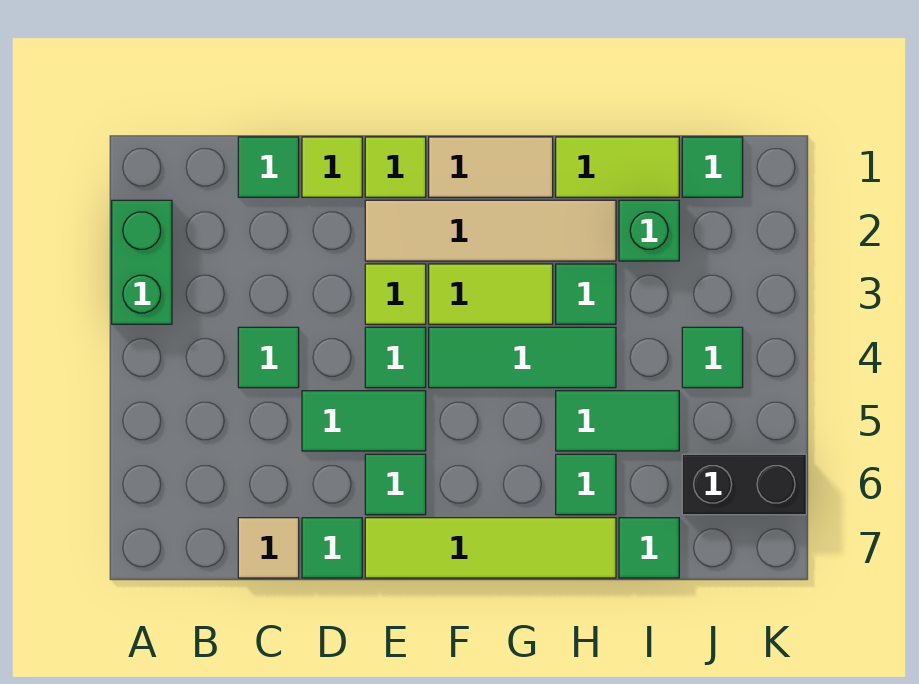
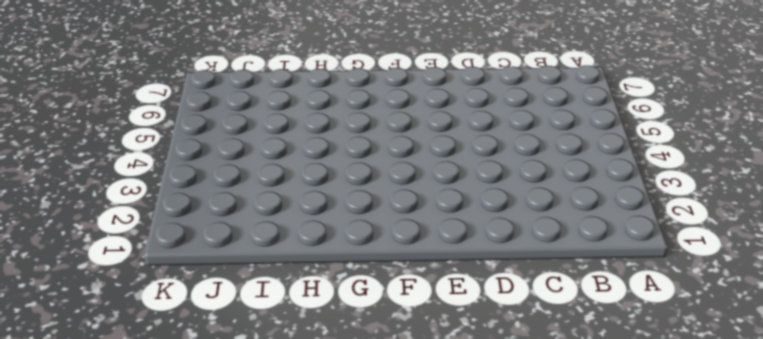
none -> green brick A2:A3 level 1
none -> green tile C1 level 1
none -> green tile C4 level 1

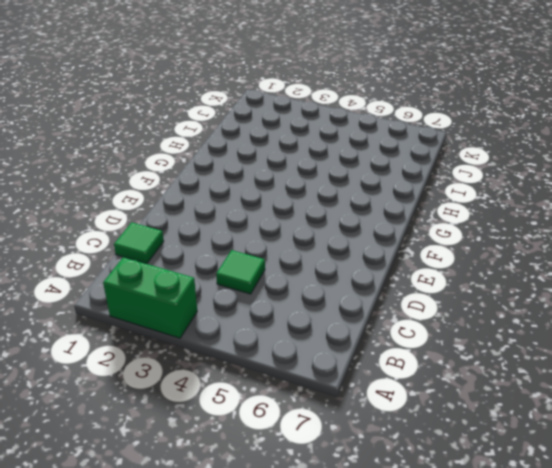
none -> tan tile C7 level 1
none -> lime tile D1 level 1
none -> green tile D5:E5 level 1

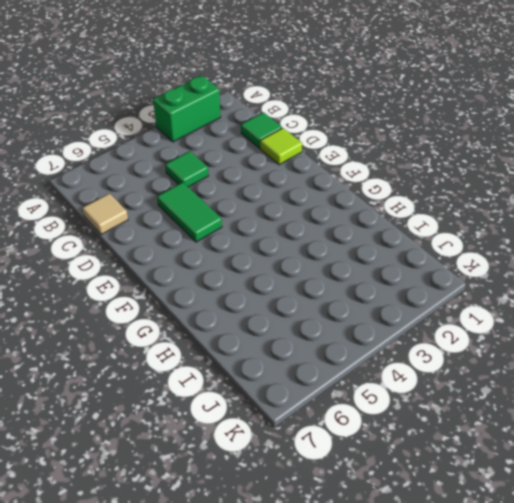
none -> green tile D7 level 1
none -> lime tile E1 level 1
none -> tan tile E2:H2 level 1

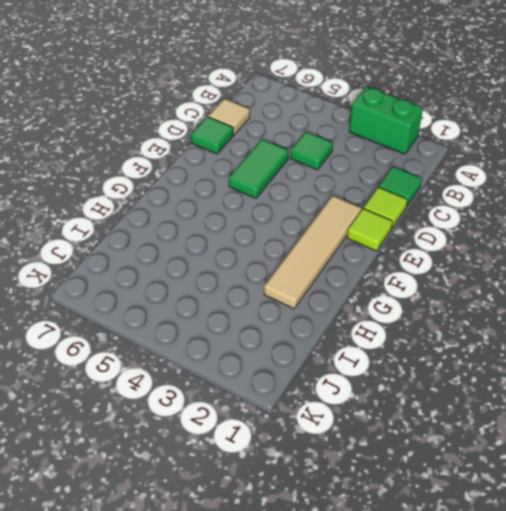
none -> lime tile E3 level 1
none -> green tile E4 level 1
none -> green tile E6 level 1

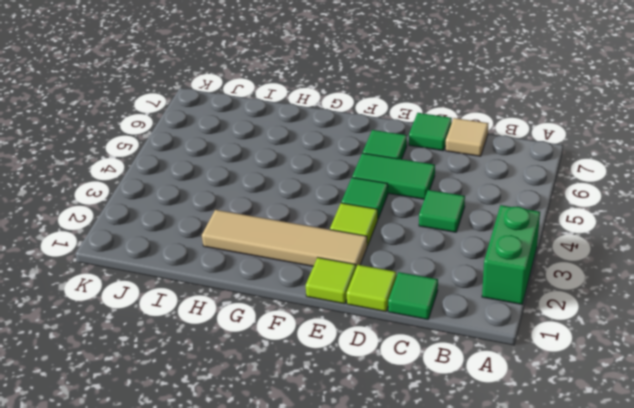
none -> lime tile E7:H7 level 1
none -> tan tile F1:G1 level 1
none -> lime tile F3:G3 level 1

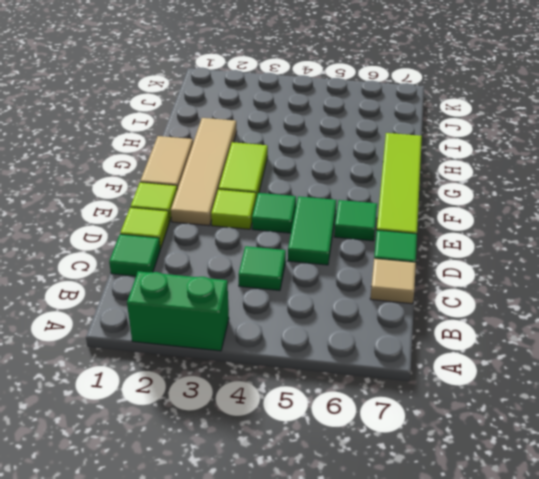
none -> green tile F4:H4 level 1
none -> lime tile H1:I1 level 1
none -> green tile H3 level 1

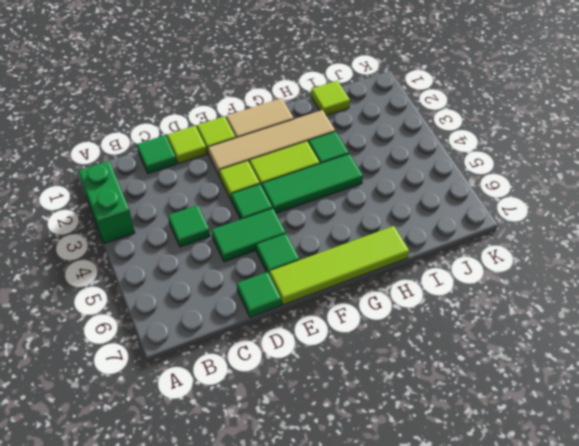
lime tile I1 level 1 -> lime tile H1:I1 level 1
none -> tan tile C7 level 1
none -> green tile H5:I5 level 1
none -> green tile H6 level 1

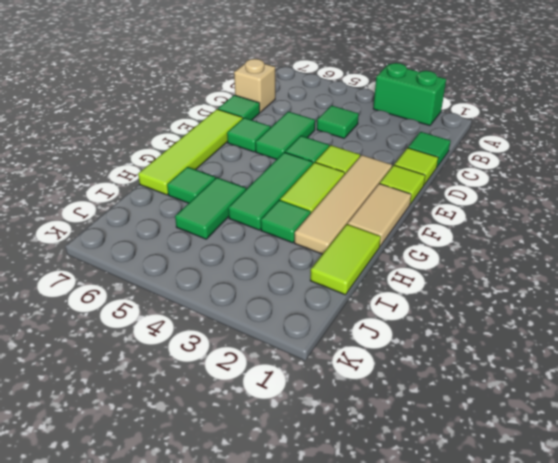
tan brick C7 level 1 -> tan tile C7 level 1
none -> green brick I2 level 1
none -> green tile I7 level 1
none -> green tile J1 level 1

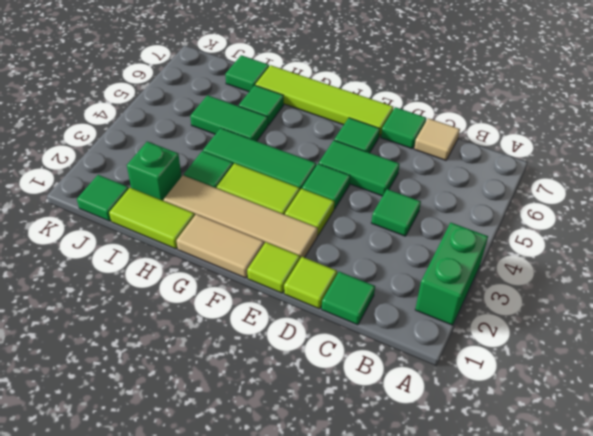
none -> green tile J4 level 1
none -> black brick J6:K6 level 1

